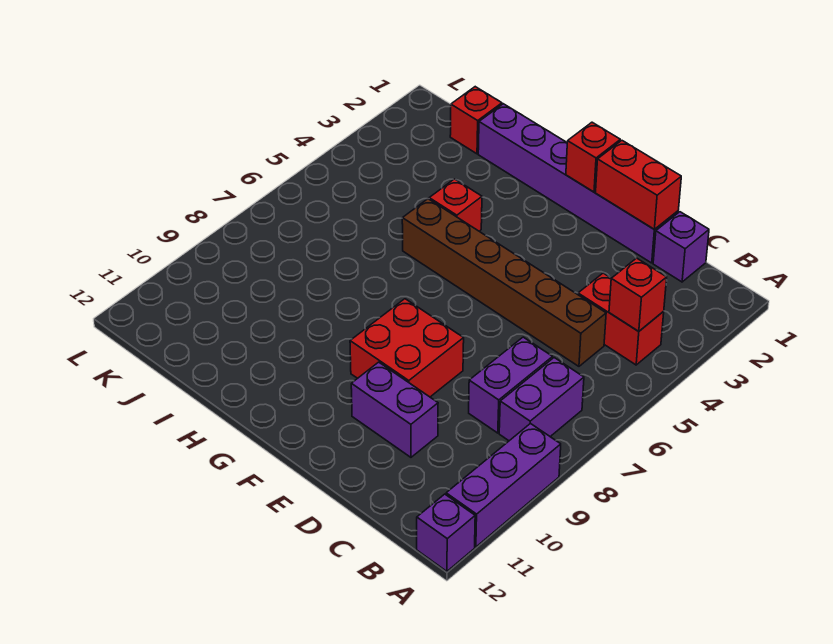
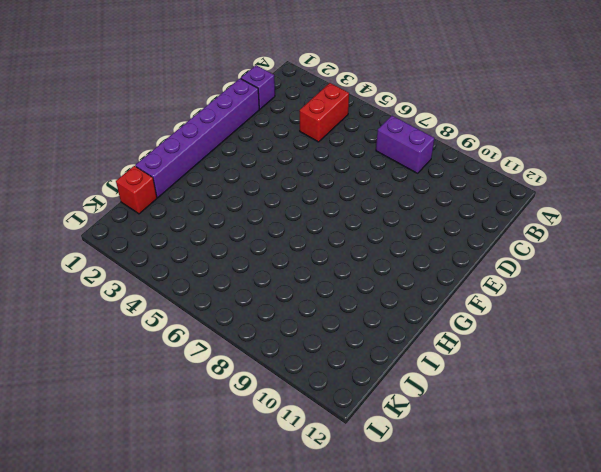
none -> purple brick A9:A11 level 1
none -> purple brick A12 level 1
none -> brown brick C5:H5 level 1

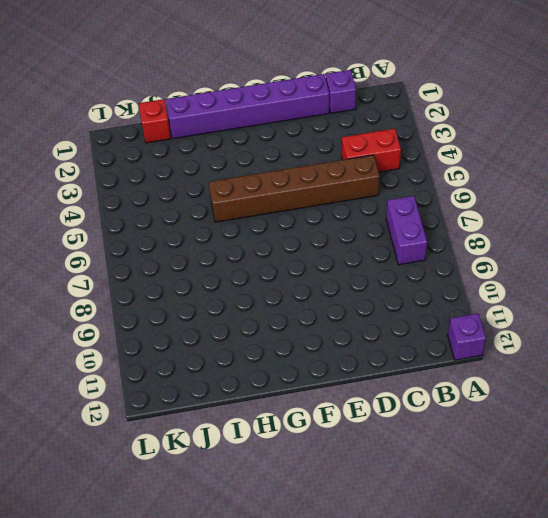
none -> purple brick A9:A11 level 1
none -> purple brick C7:C8 level 1
none -> purple brick D10:E10 level 1

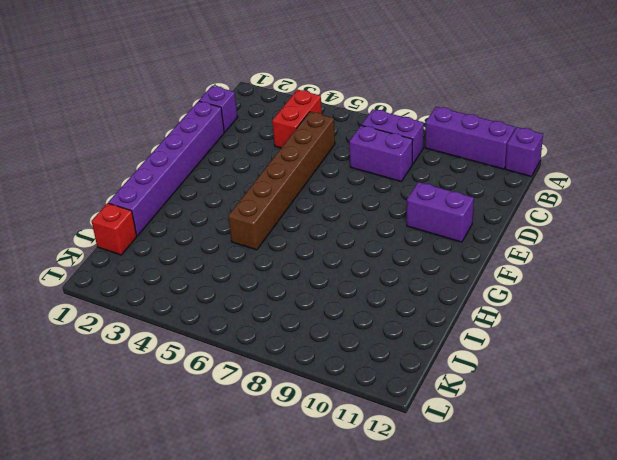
purple brick E10:E11 level 1 -> purple brick D10:E10 level 1
none -> red brick E8:F9 level 1
none -> red brick H4 level 1
none -> red brick B4 level 2

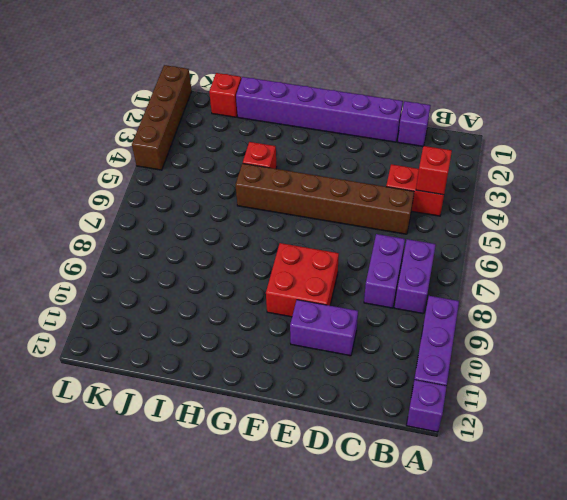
brown brick L1:L4 level 1 -> none
none -> red brick D1:E1 level 2
none -> red brick F1 level 2

